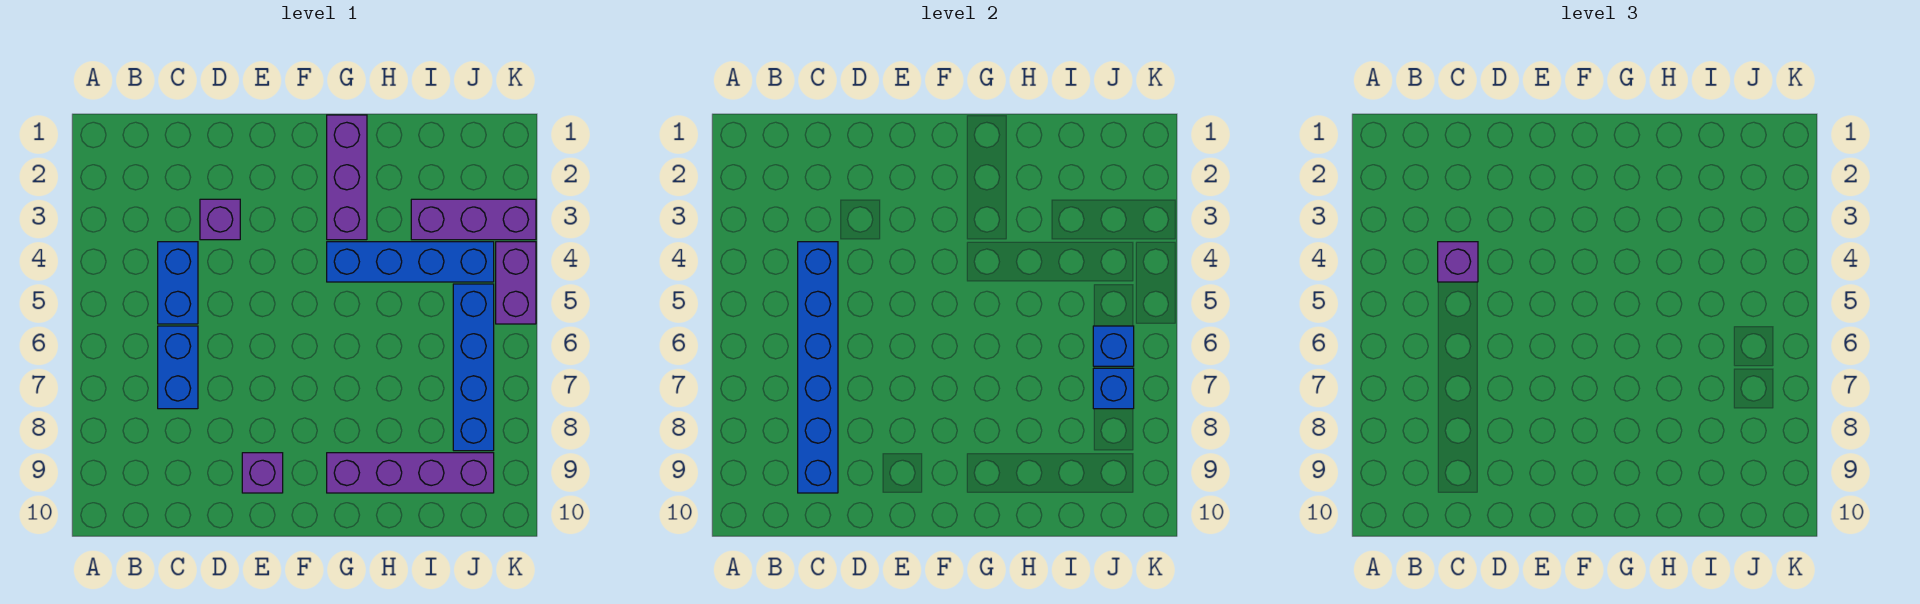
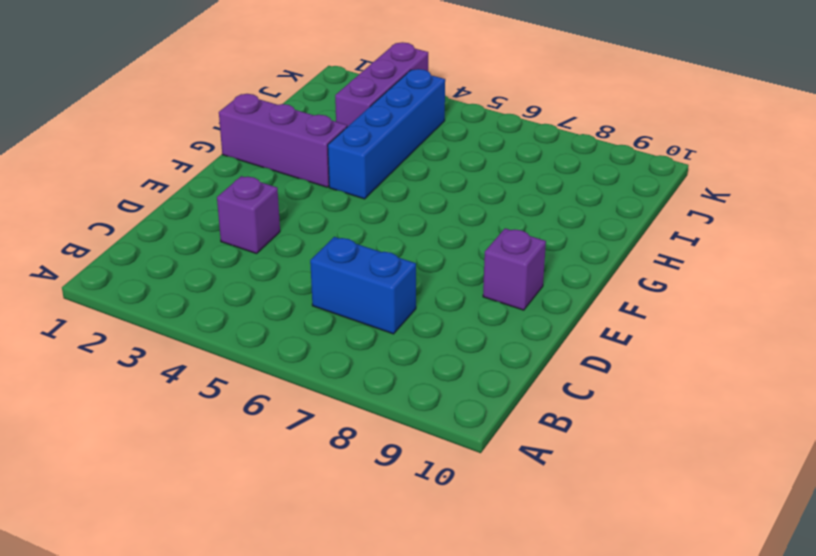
none -> blue brick C4:C5 level 1
none -> purple brick G9:J9 level 1
none -> blue brick J5:J8 level 1

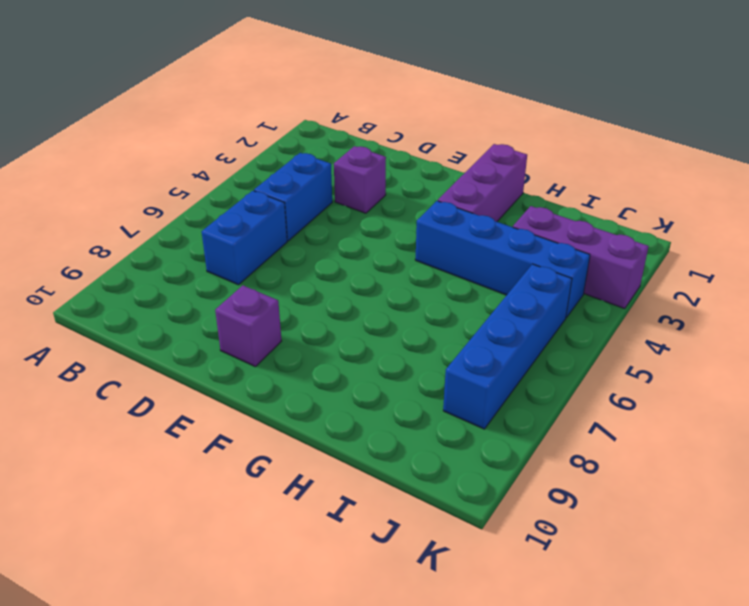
none -> purple brick G9:J9 level 1
none -> purple brick K4:K5 level 1
none -> blue brick C4:C9 level 2

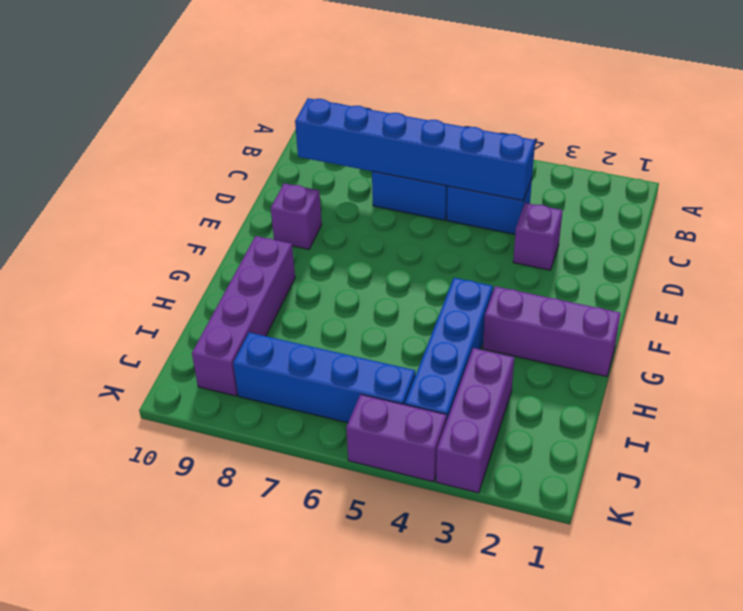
none -> blue brick J6 level 2
none -> blue brick J7 level 2
none -> purple brick C4 level 3

